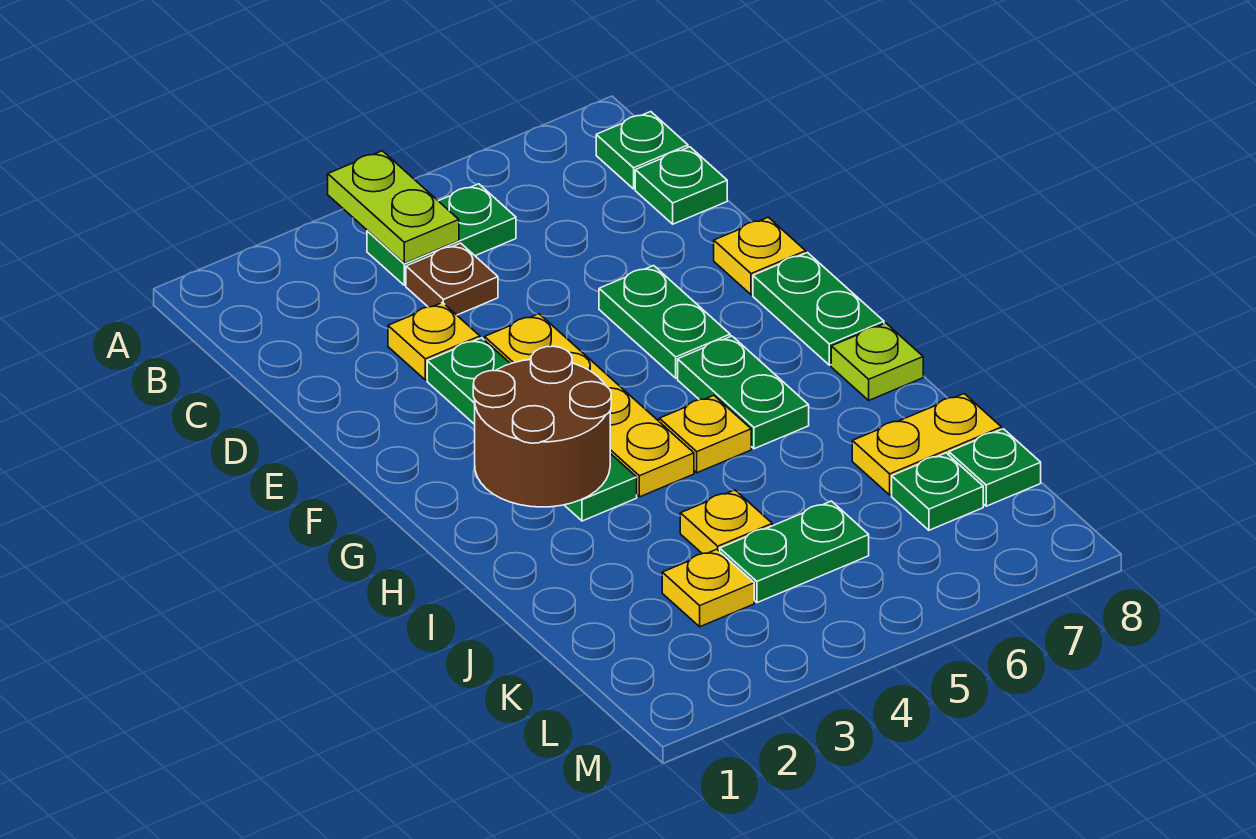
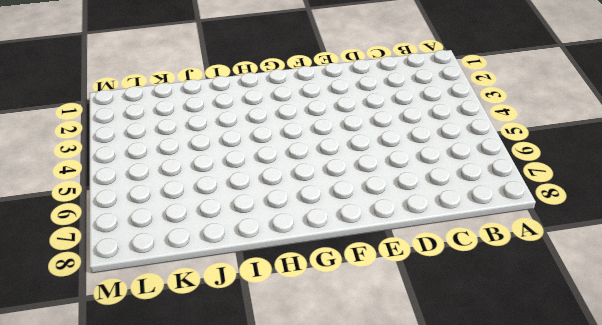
none -> green plate B4:B5 level 1
none -> green plate B8 level 1
none -> brown plate C4 level 1

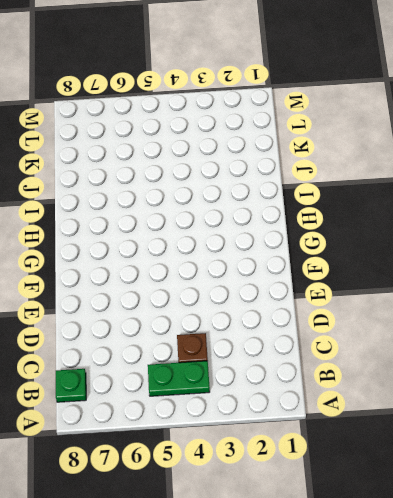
none -> green plate C8 level 1
none -> yellow plate D3 level 1
none -> green plate E3:H3 level 1

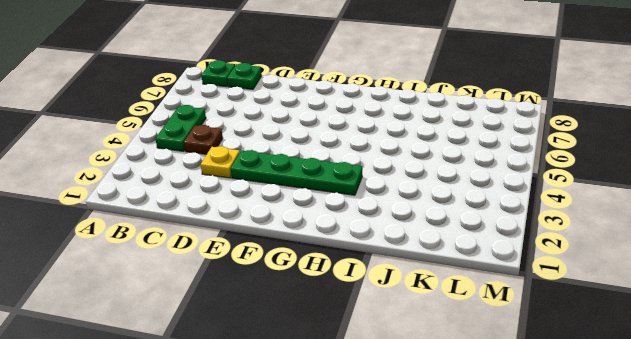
none -> yellow plate E4:H4 level 1
none -> green plate E6:F6 level 1
none -> yellow plate E8 level 1

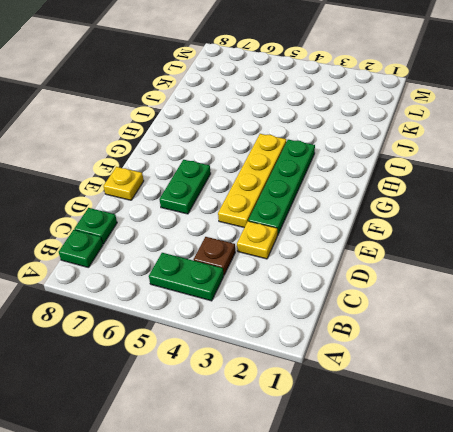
none -> green plate F8:G8 level 1
none -> green plate G6:H6 level 1
none -> yellow plate H5 level 1

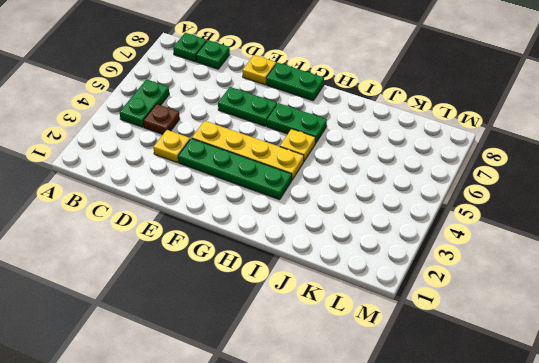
none -> lime plate H8 level 1
none -> yellow plate J4 level 1
none -> yellow plate J7:J8 level 1

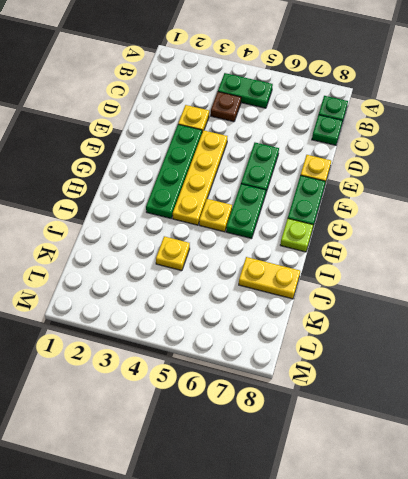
none -> yellow plate K3 level 1
none -> green plate K4:K5 level 1
none -> green plate K7 level 1

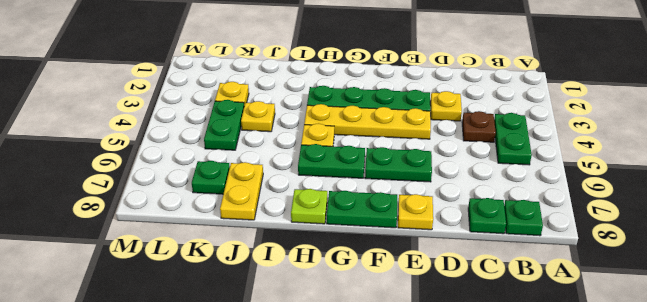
none -> green plate K8 level 1
none -> lime plate A4:B4 level 2
none -> brown round brick G2:H3 level 2

